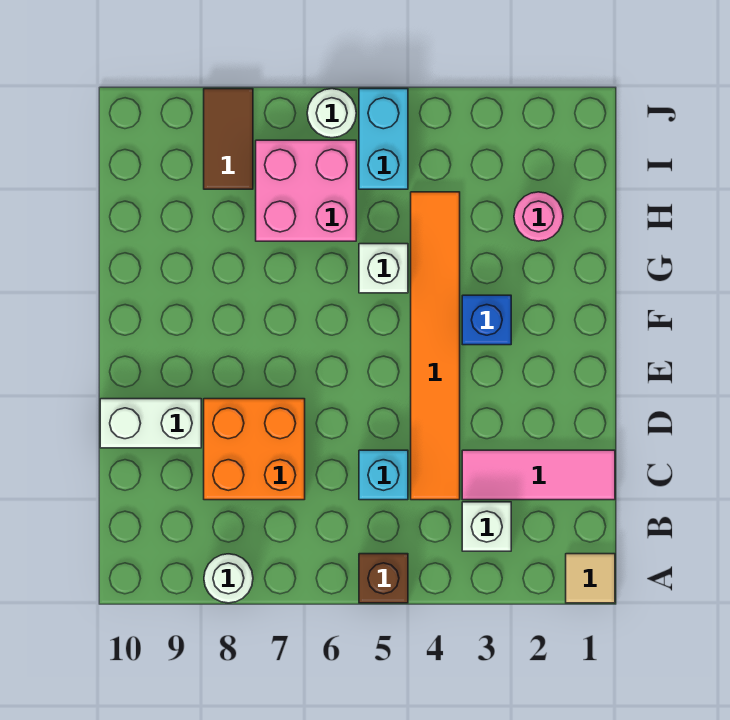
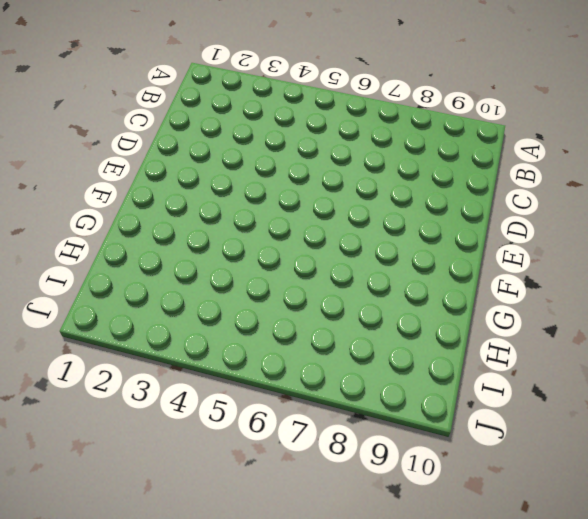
none -> tan tile A1 level 1
none -> brown brick A5 level 1
none -> white round brick A8 level 1

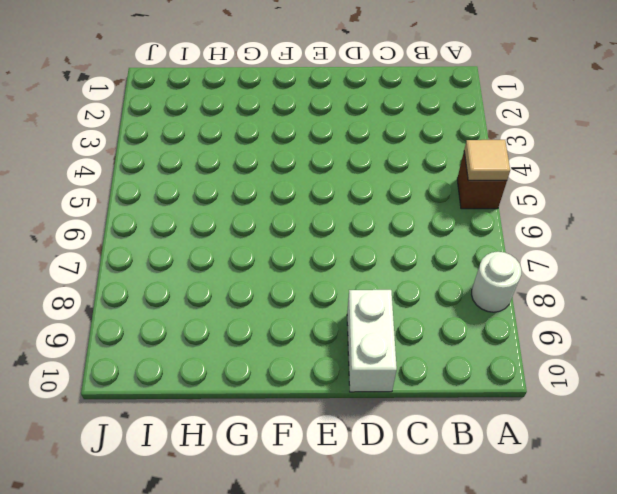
tan tile A5 level 2 -> tan tile A1 level 1
none -> white brick B3 level 1
none -> pink tile C1:C3 level 1
none -> orange tile C4:H4 level 1

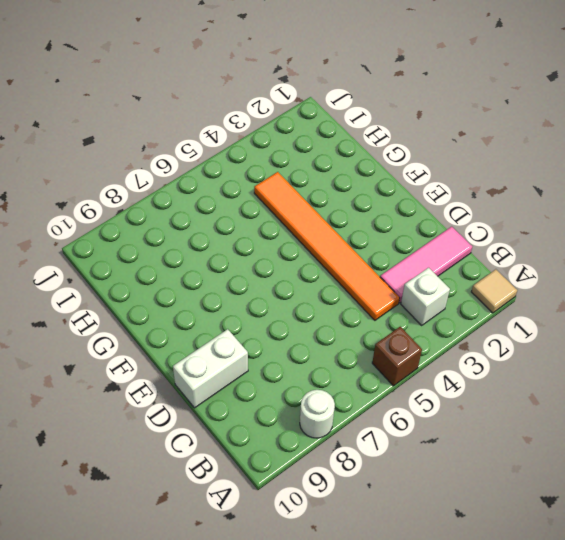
none -> cyan brick C5 level 1
none -> orange brick C7:D8 level 1
none -> blue brick F3 level 1

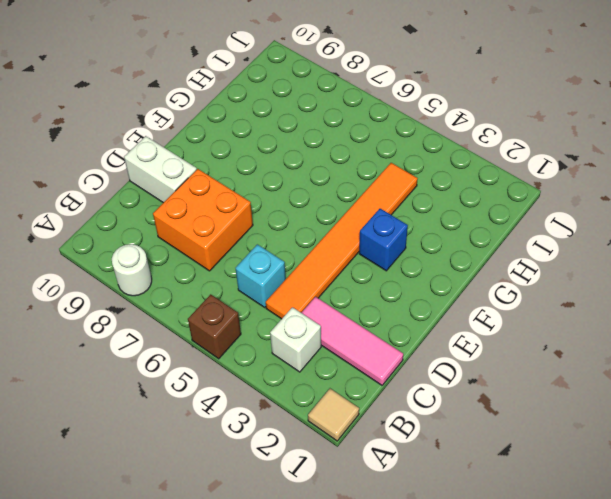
none -> white brick G5 level 1
none -> pink round brick H2 level 1
none -> pink brick H6:I7 level 1

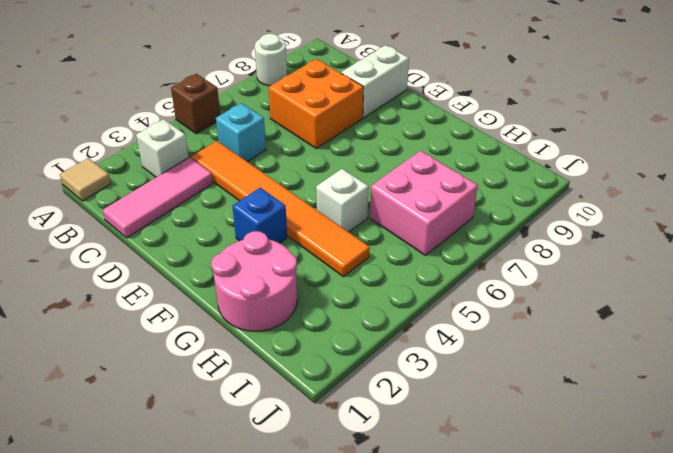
pink round brick G1:H2 level 1 -> pink round brick H2 level 1
none -> cyan brick I5:J5 level 1
none -> brown tile I8:J8 level 1
none -> white round brick J6 level 1

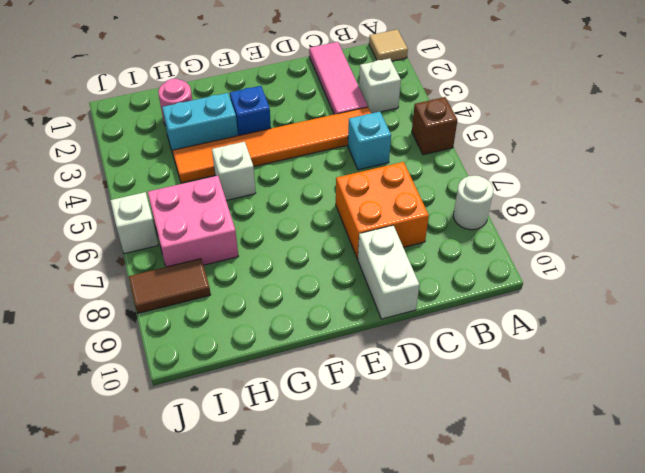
cyan brick G3:H3 level 1 -> cyan brick I5:J5 level 1
white brick J6 level 1 -> white round brick J6 level 1

